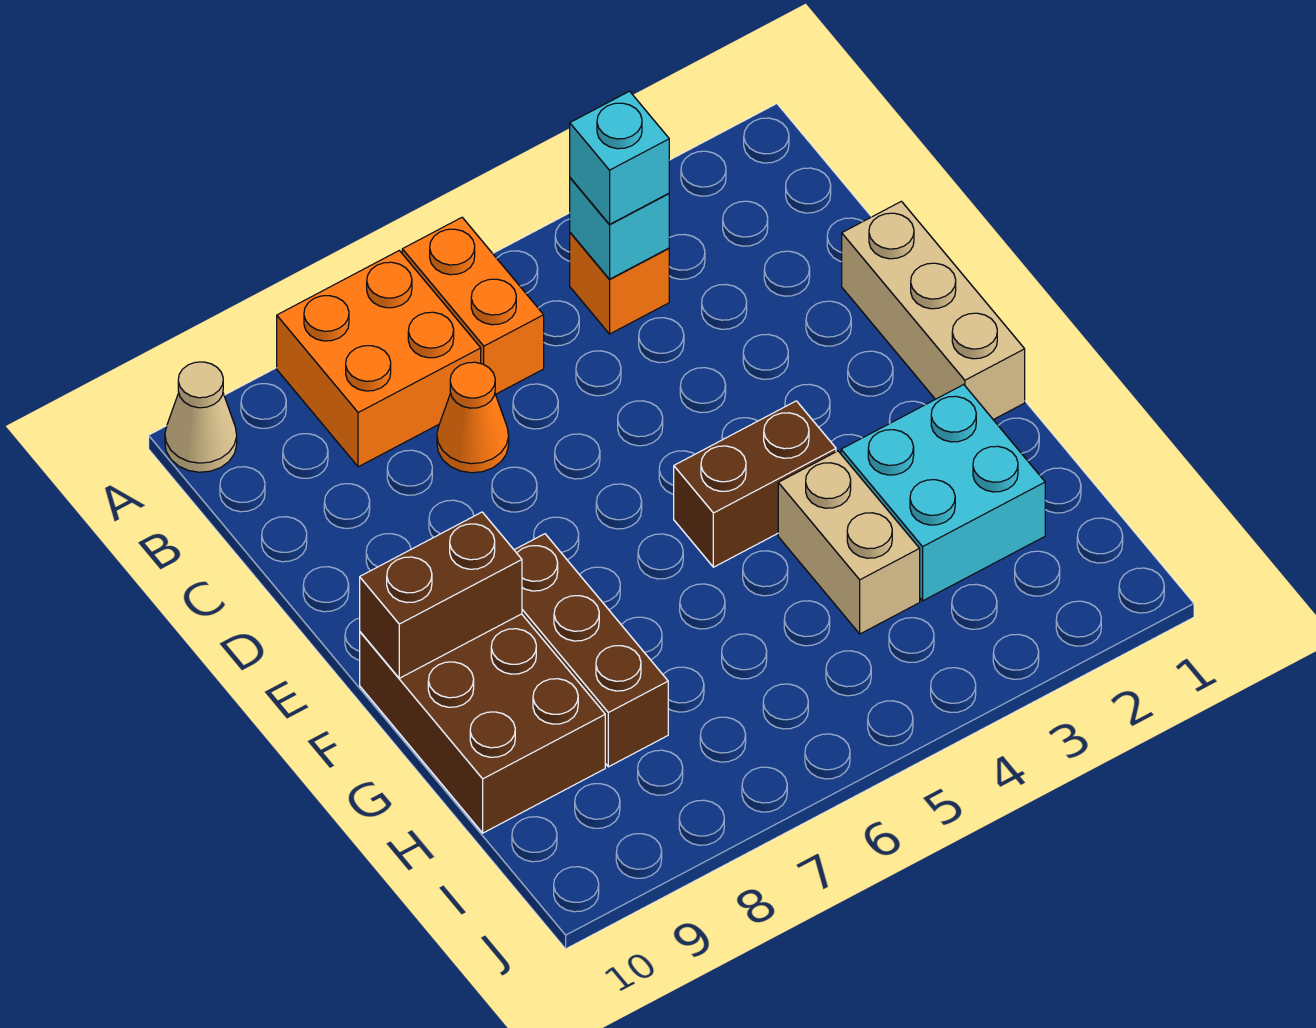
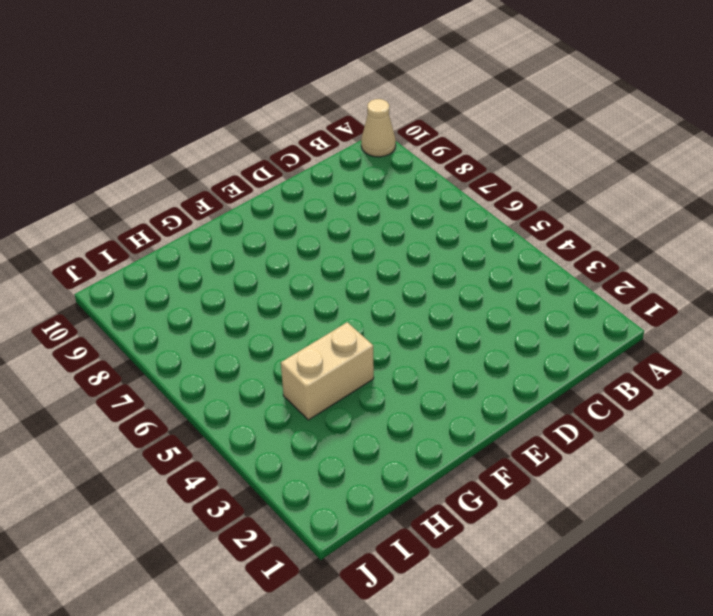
none -> orange brick A6:B6 level 1
none -> orange brick A7:B8 level 1
none -> orange brick B4 level 1

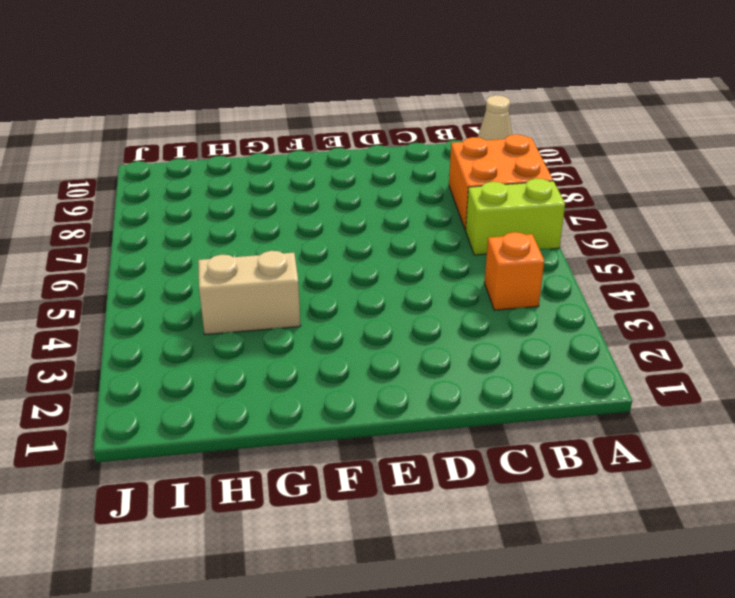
lime brick A6:B6 level 1 -> orange brick A6:B6 level 1
none -> orange cone C7 level 1
none -> tan brick D1:F1 level 1
none -> brown brick F4:F5 level 1

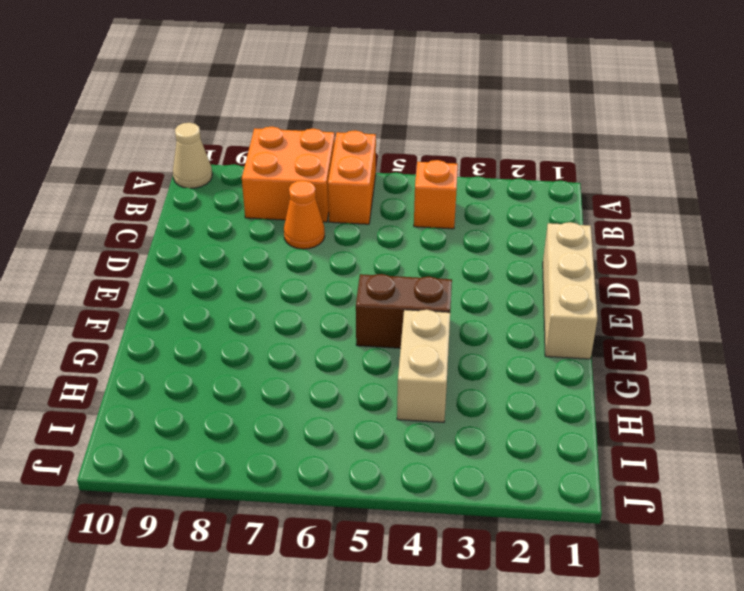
none -> brown brick F8:H8 level 1
none -> brown brick F9:H10 level 1
none -> cyan brick G2:H3 level 1

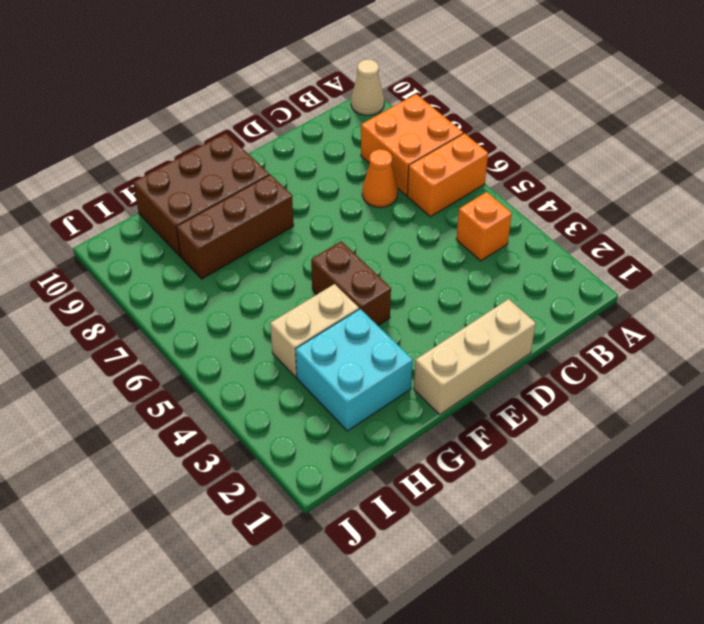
none -> cyan brick B4 level 2
none -> brown brick F9:F10 level 2
none -> cyan brick B4 level 3

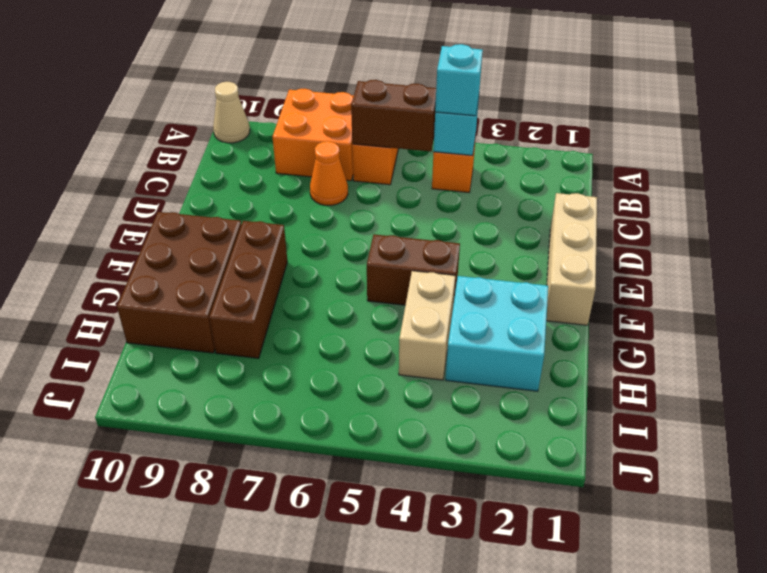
brown brick B5:B6 level 2 -> brown brick F9:F10 level 2

